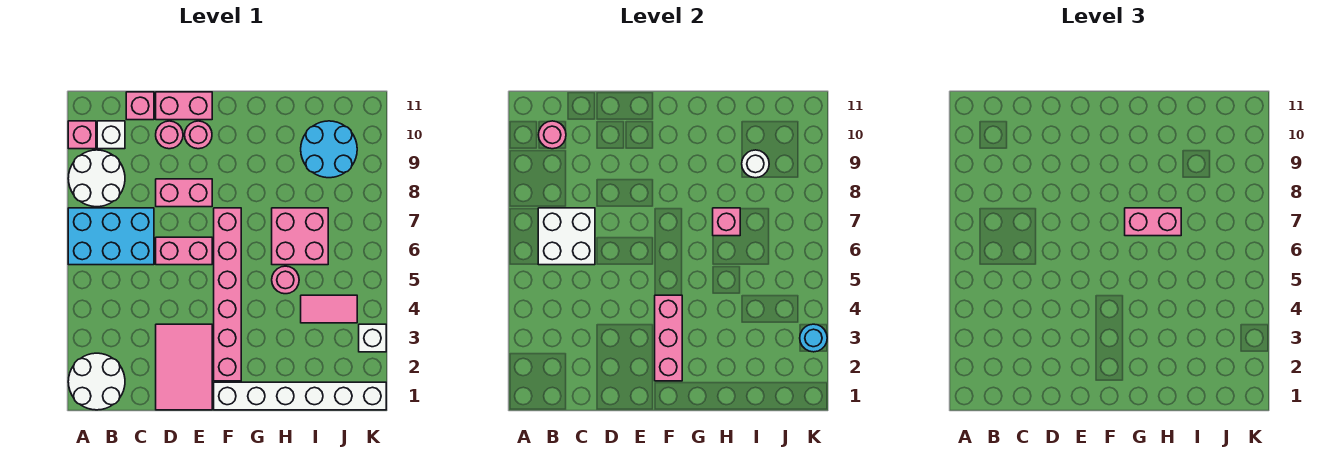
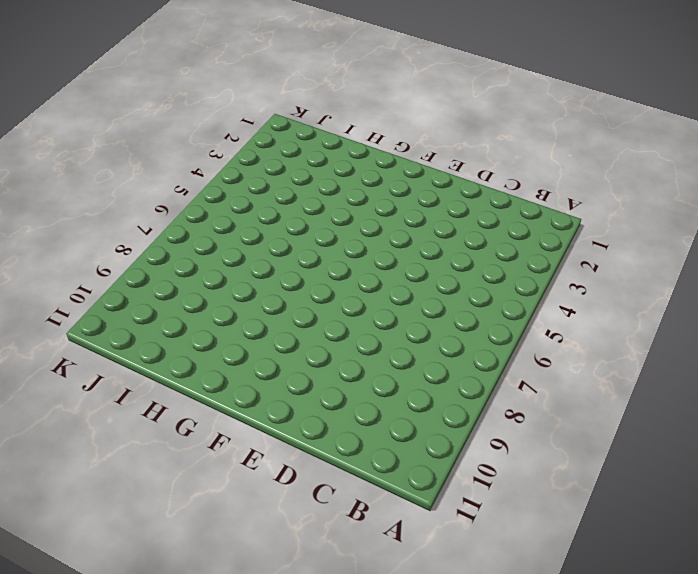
none -> white round brick A1:B2 level 1
none -> cyan brick A6:C7 level 1
none -> white round brick A8:B9 level 1

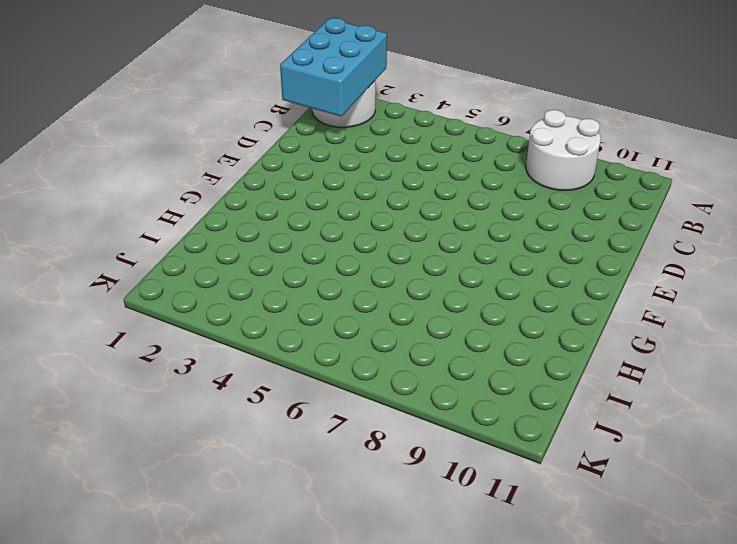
cyan brick A1:C2 level 2 -> cyan brick A6:C7 level 1
none -> pink brick A10 level 1
none -> white brick B10 level 1
none -> pink brick C11 level 1

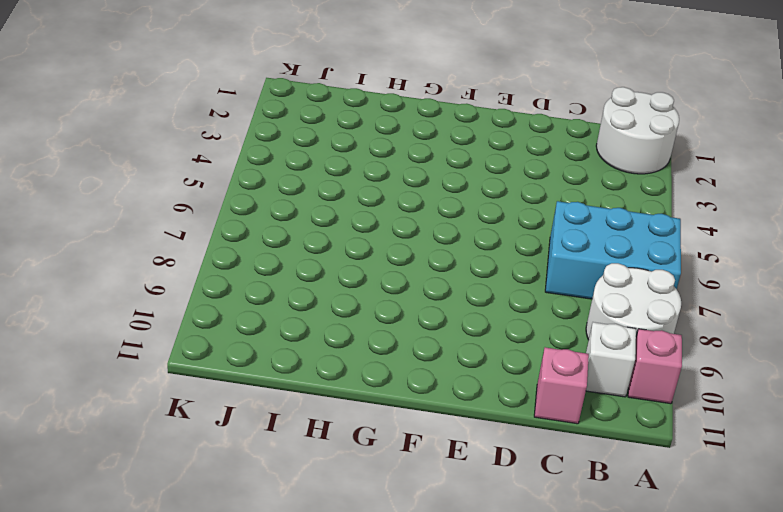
none -> pink tile D1:E3 level 1
none -> pink brick D6:E6 level 1
none -> pink brick D8:E8 level 1

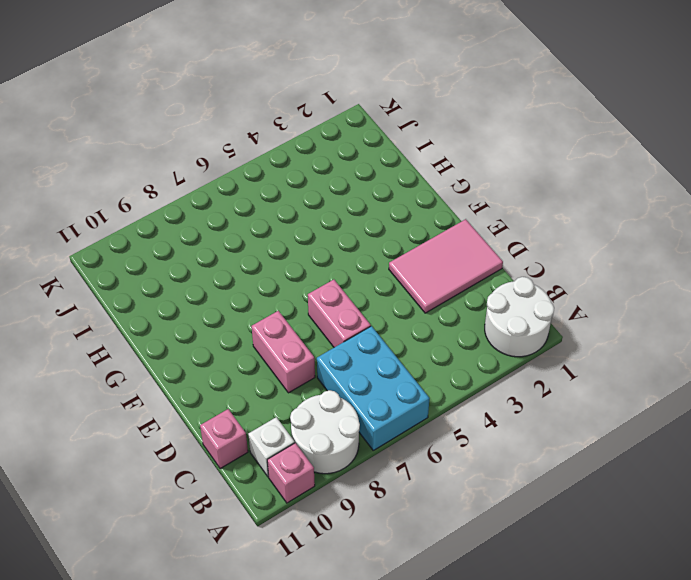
none -> pink round brick D10 level 1
none -> pink brick D11:E11 level 1
none -> pink round brick E10 level 1

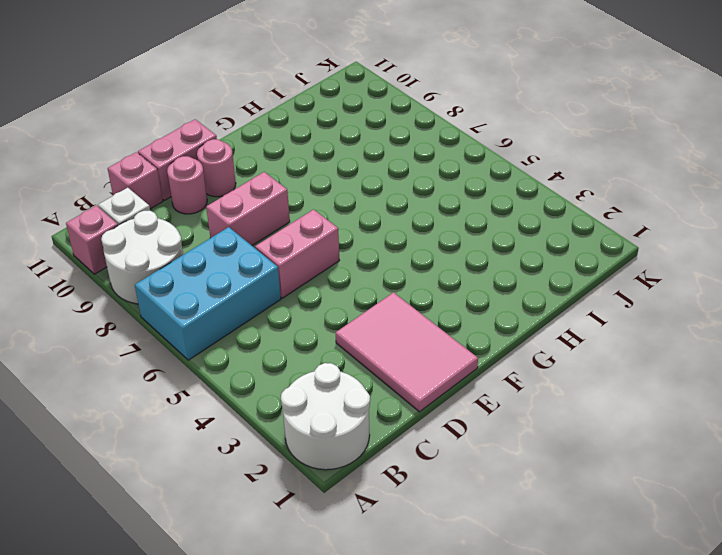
none -> white brick F1:K1 level 1
none -> pink brick F2:F7 level 1
none -> pink round brick H5 level 1

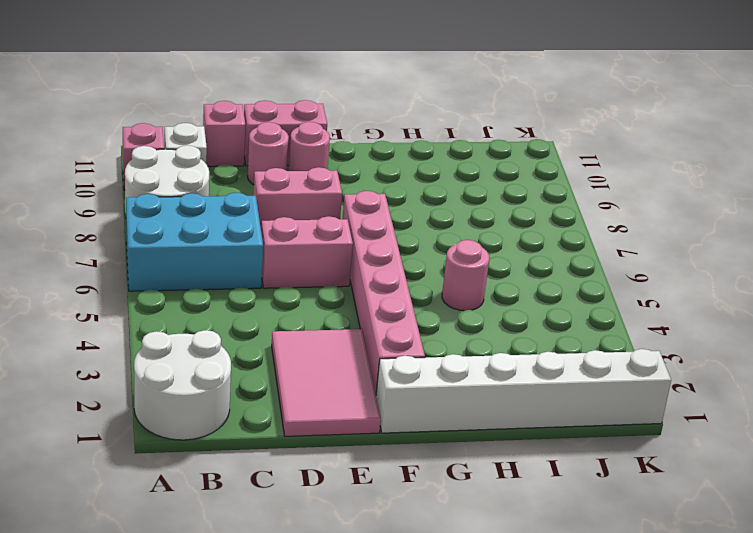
none -> pink brick H6:I7 level 1
none -> pink tile I4:J4 level 1
none -> cyan round brick I9:J10 level 1

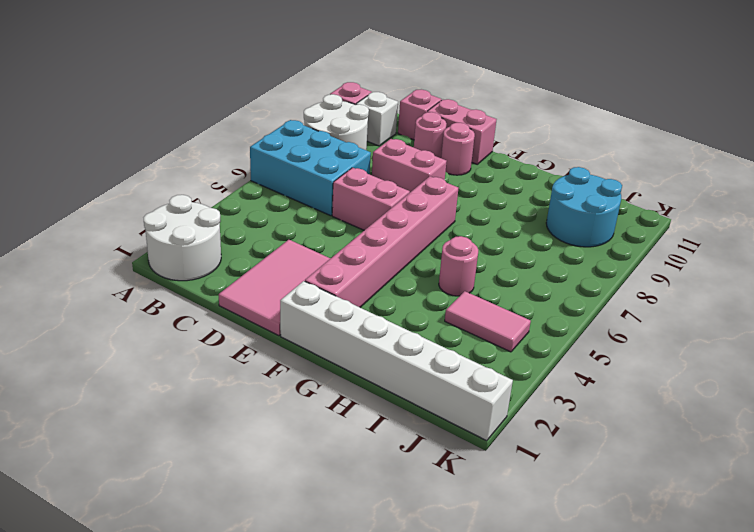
none -> pink brick H6:I7 level 1
none -> white brick K3 level 1
none -> white brick B6:C7 level 2

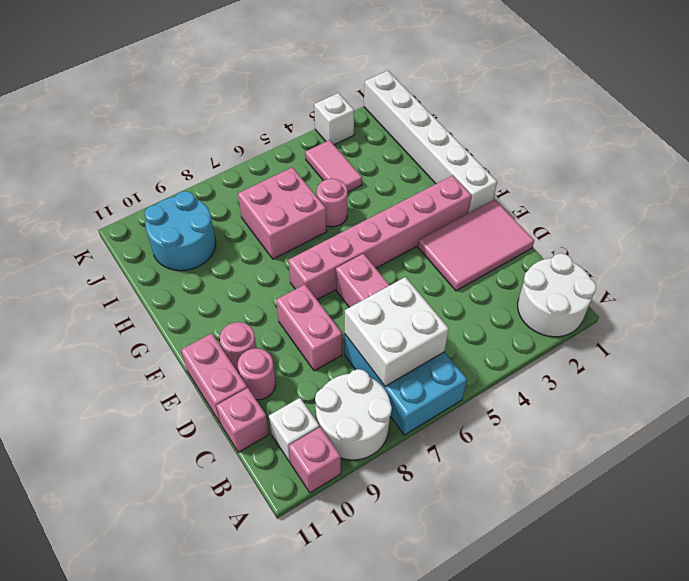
none -> pink round brick B10 level 2
none -> pink brick F2:F4 level 2
none -> pink brick H7 level 2

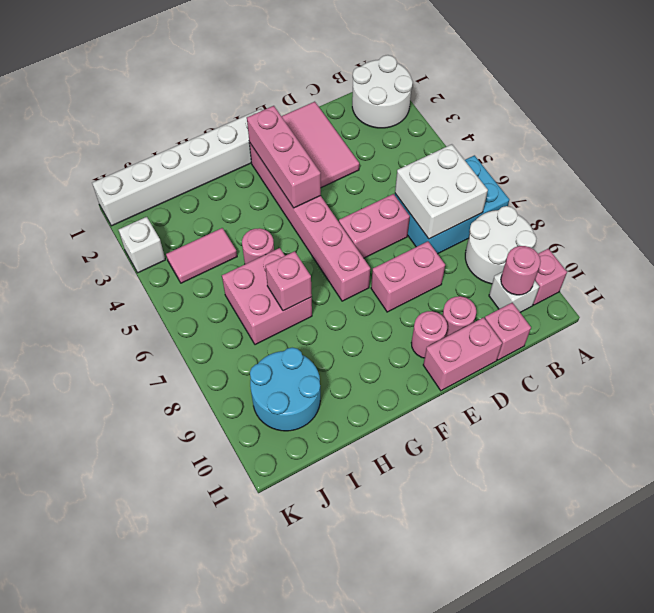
none -> white round brick I9 level 2
none -> cyan round brick K3 level 2
none -> pink brick G7:H7 level 3

